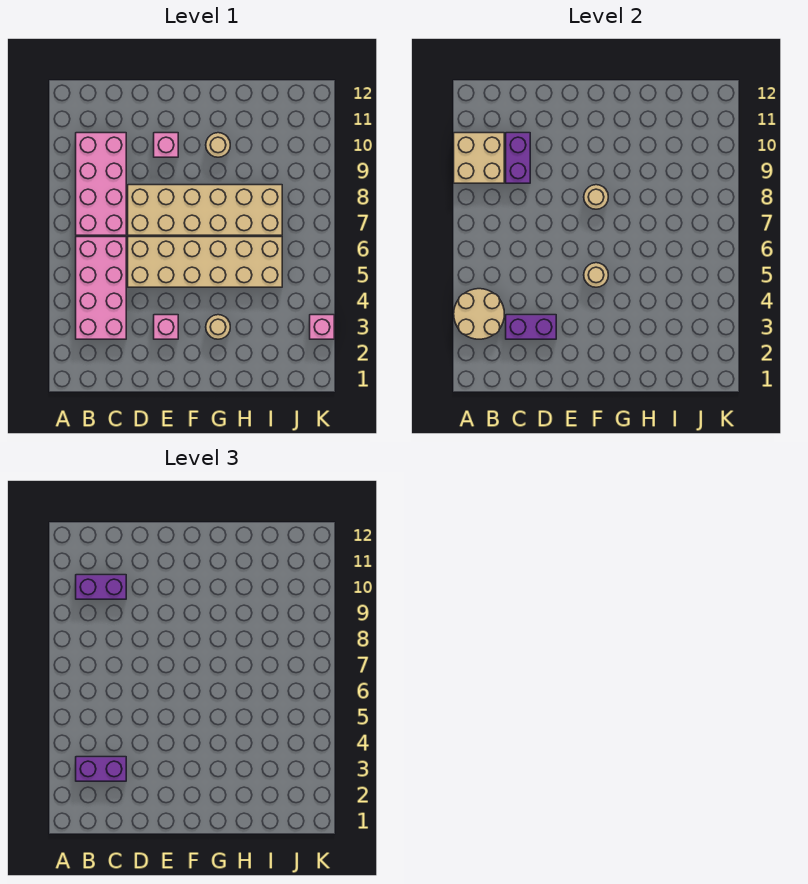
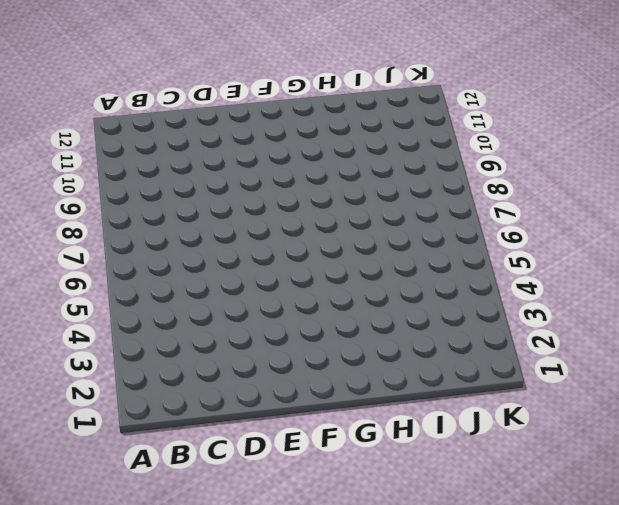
none -> pink brick B3:C6 level 1
none -> pink brick B7:C10 level 1
none -> tan brick D5:I6 level 1

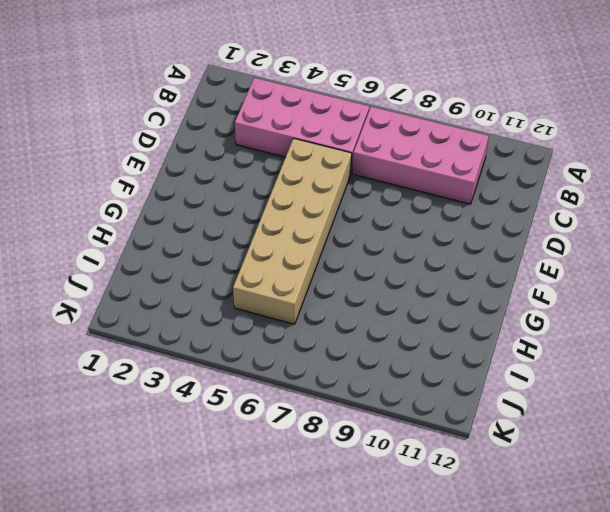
none -> tan brick D7:I8 level 1
none -> pink brick E3 level 1
none -> pink brick E10 level 1

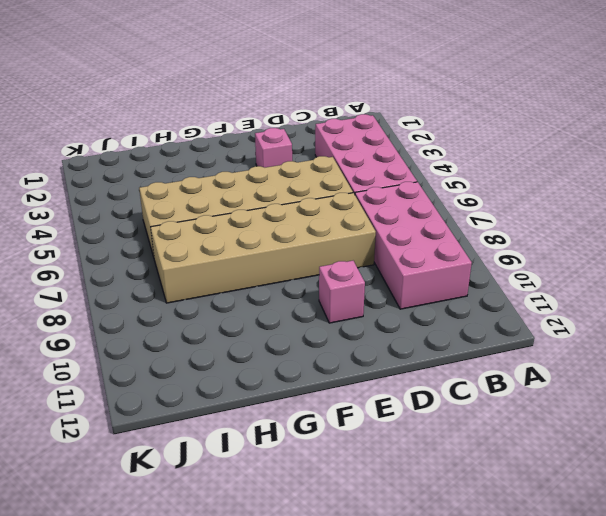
none -> tan round brick G3 level 1
none -> tan round brick G10 level 1
none -> pink brick K3 level 1

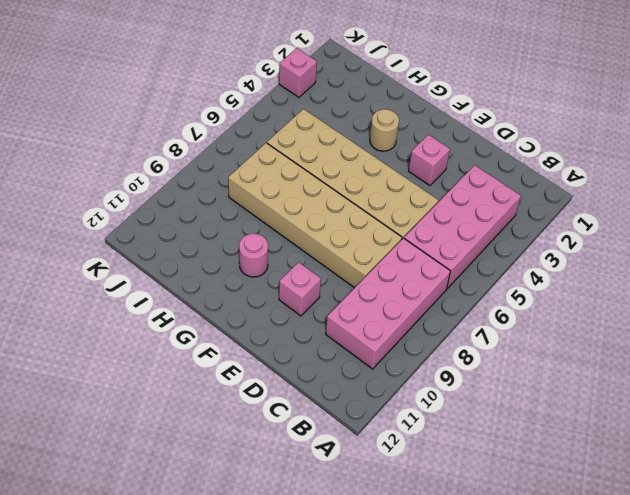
pink round brick G10 level 1 -> tan round brick G10 level 1
none -> tan round brick A3:B4 level 2
none -> tan brick A9:B10 level 2
none -> purple brick C3:D3 level 2

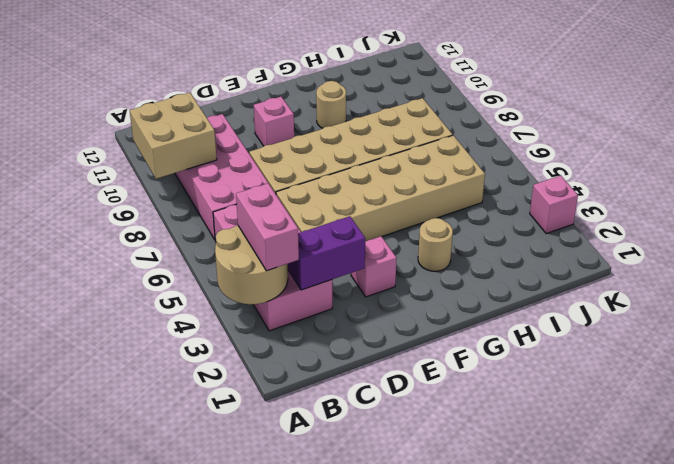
pink brick B3:B4 level 3 -> purple brick B3:C3 level 3
none -> purple brick C9:C10 level 2
none -> tan round brick F5 level 2
none -> tan round brick F8 level 2

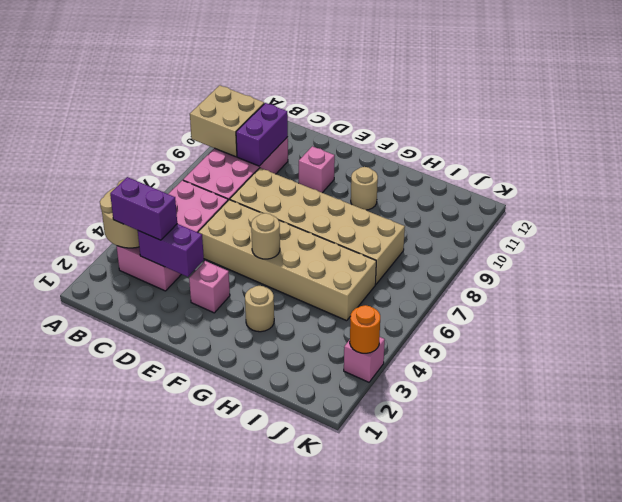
orange round brick K3 level 2 -> none
none -> tan round brick F8 level 2
none -> purple brick B10:C10 level 3

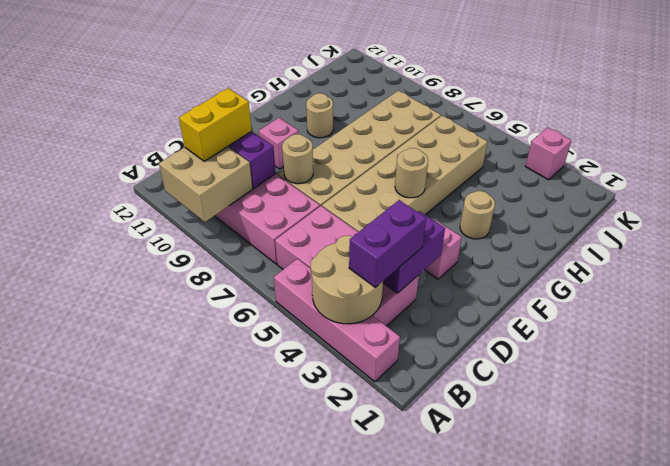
pink brick A2:A5 level 1 -> none
yellow brick B10:C10 level 3 -> purple brick B10:C10 level 3
tan round brick D8 level 2 -> tan round brick F8 level 2

